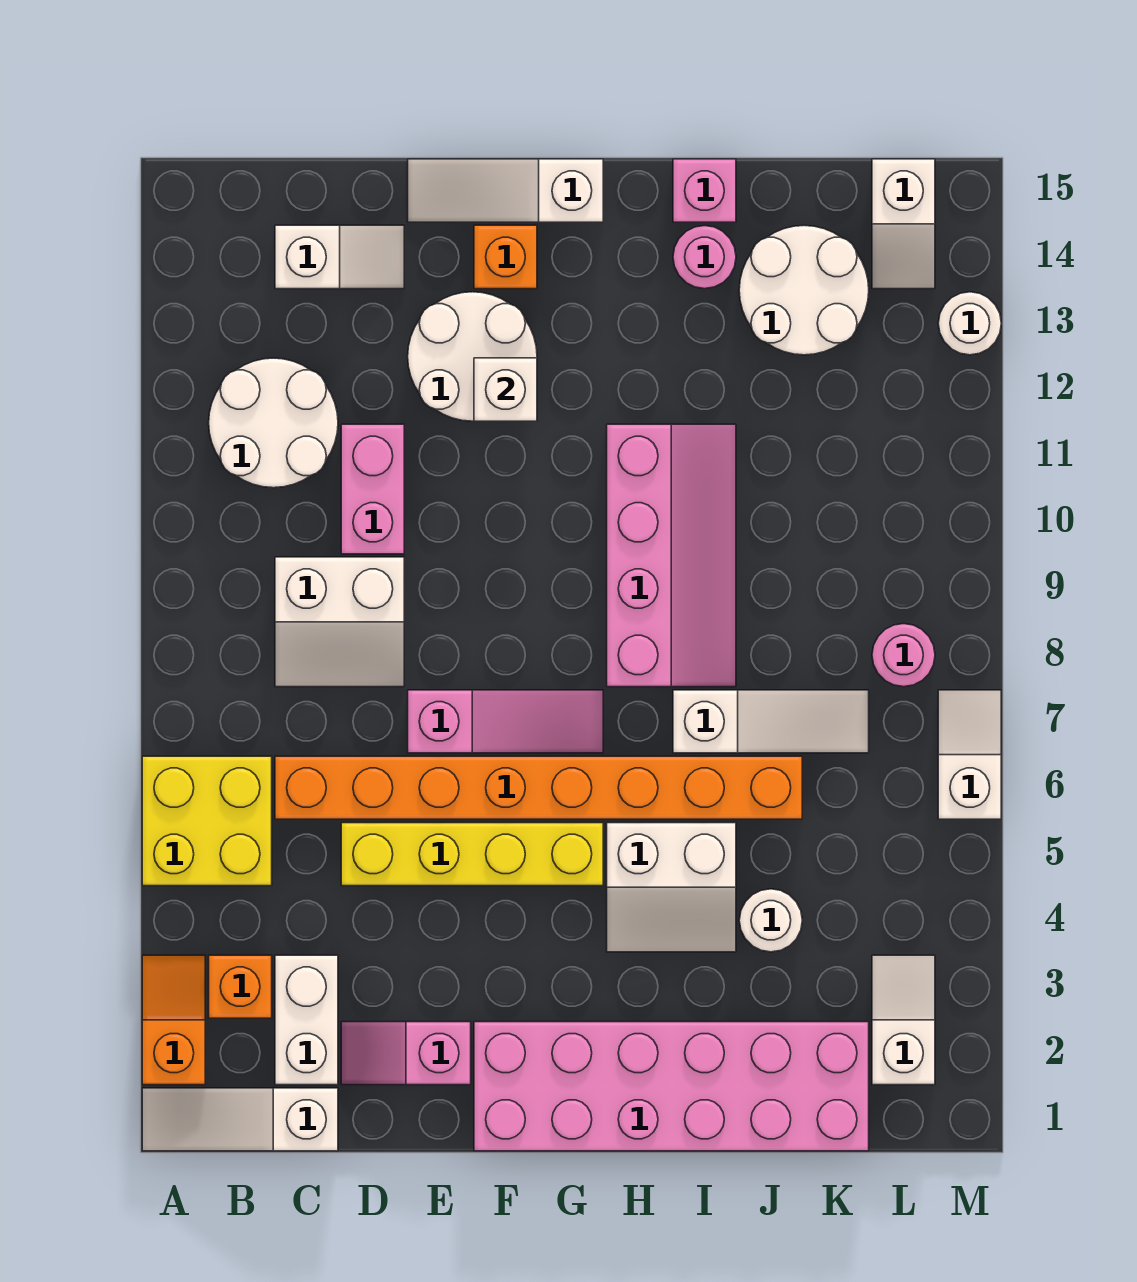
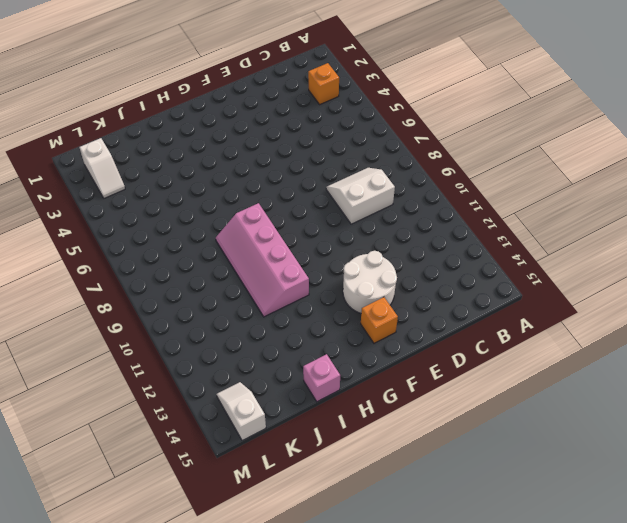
none -> white slope A1:C1 level 1 top C
none -> orange slope A2:A3 level 1 top 2
none -> yellow brick A5:B6 level 1
none -> white round brick B11:C12 level 1

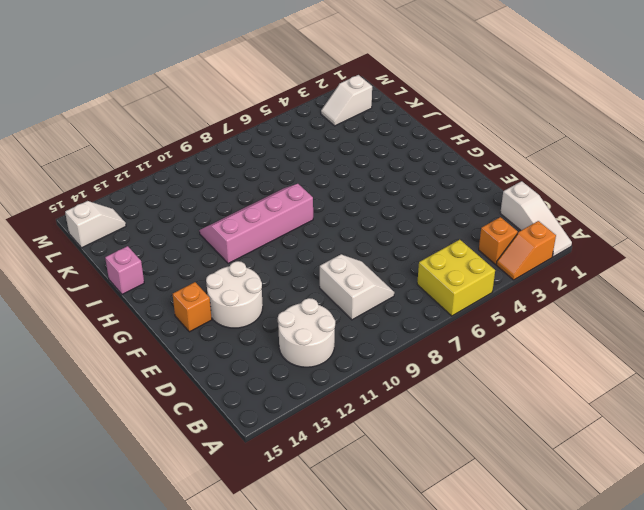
none -> white brick C2:C3 level 1
none -> orange brick C6:J6 level 1
none -> white slope C14:D14 level 1 top C
none -> pink slope D2:E2 level 1 top E

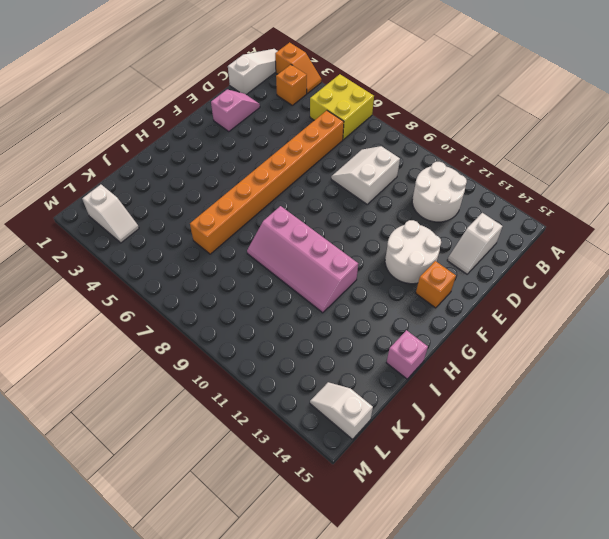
none -> white brick C2:C3 level 1
none -> yellow brick D5:G5 level 1
none -> pink brick D10:D11 level 1
none -> pink slope E7:G7 level 1 top E

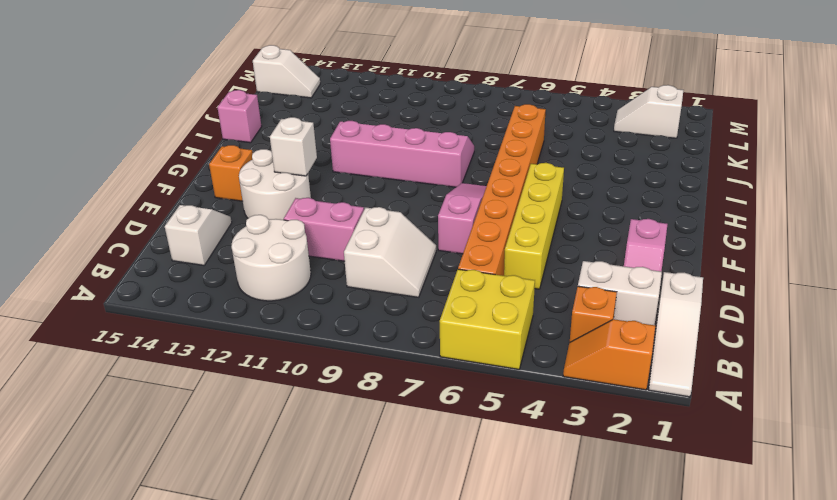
none -> white slope E15:G15 level 1 top G
none -> pink brick F1:K2 level 1
none -> white slope H4:I5 level 1 top 5
none -> white slope I7:K7 level 1 top I

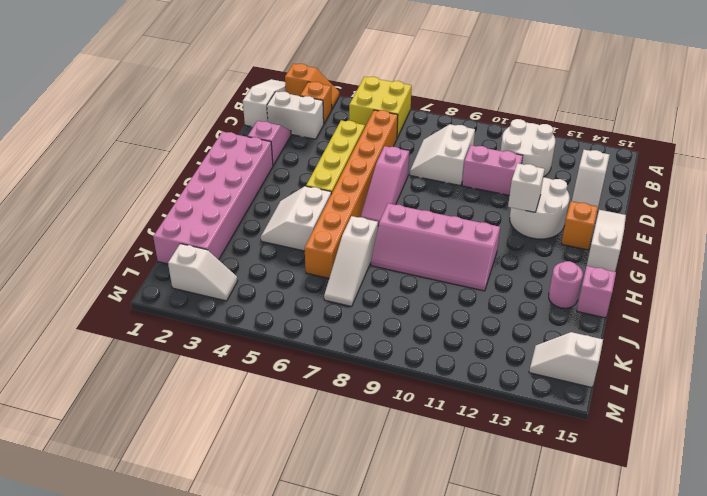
none -> white round brick J4 level 1
none -> white round brick J13:K14 level 1
none -> pink round brick L8 level 1
none -> white slope M6:M7 level 1 top 6

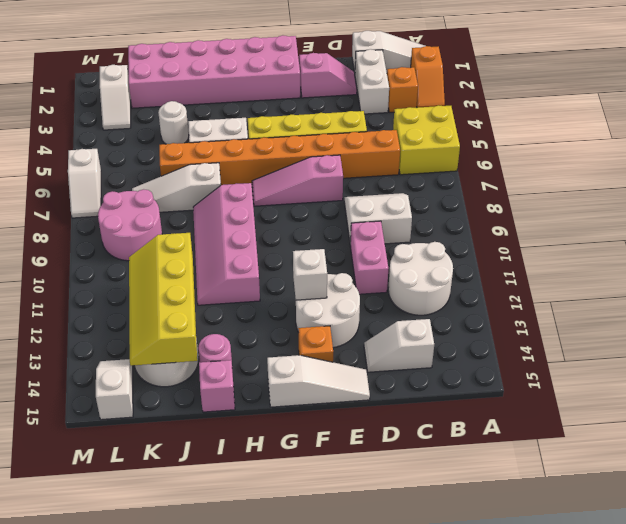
yellow slope J11:K14 level 2 top J -> none
pink round brick K8:L9 level 1 -> pink round brick L8 level 1
none -> white round brick M13 level 1

